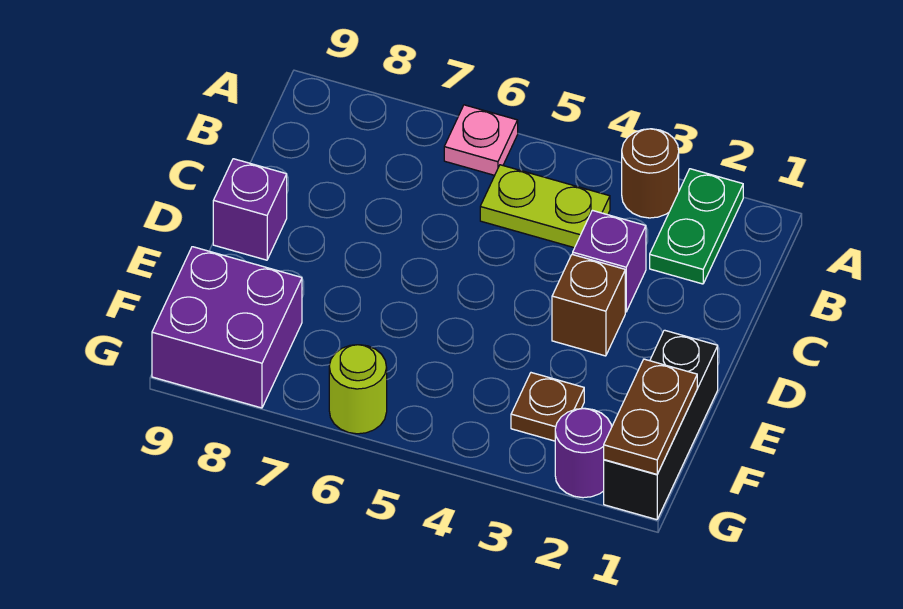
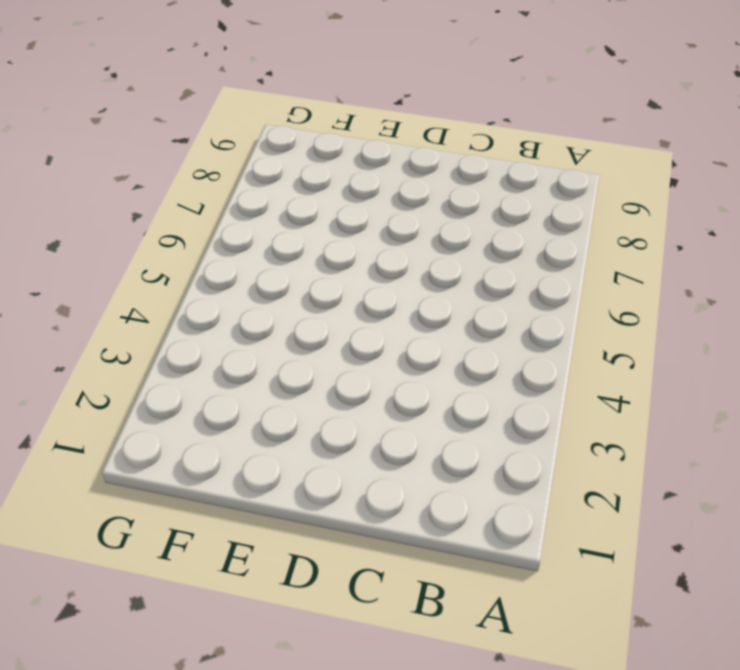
none -> green plate A2:B2 level 1
none -> brown round brick A3 level 1
none -> pink plate A6 level 1

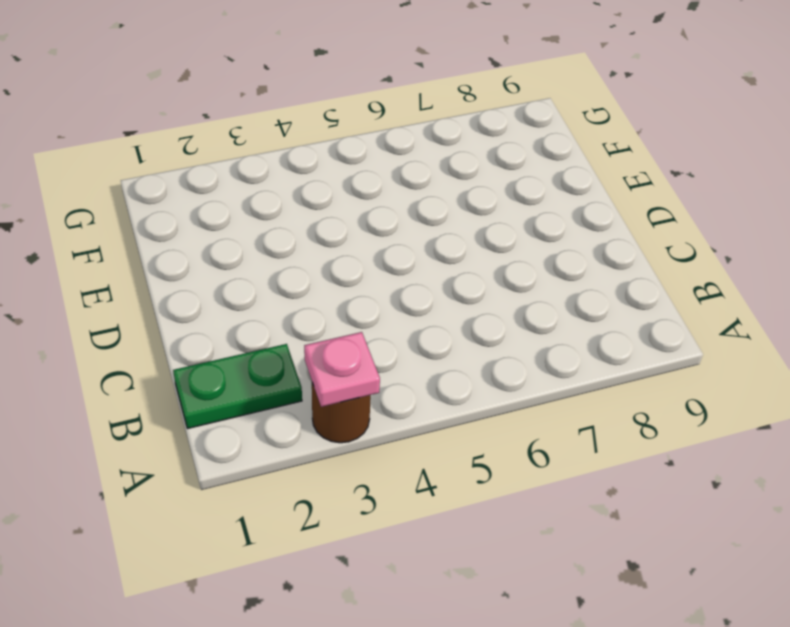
pink plate A3 level 2 -> pink plate A6 level 1
green plate B1:B2 level 1 -> green plate A2:B2 level 1
none -> lime plate B4:B5 level 1
none -> purple brick C3 level 1
none -> brown brick D3 level 1

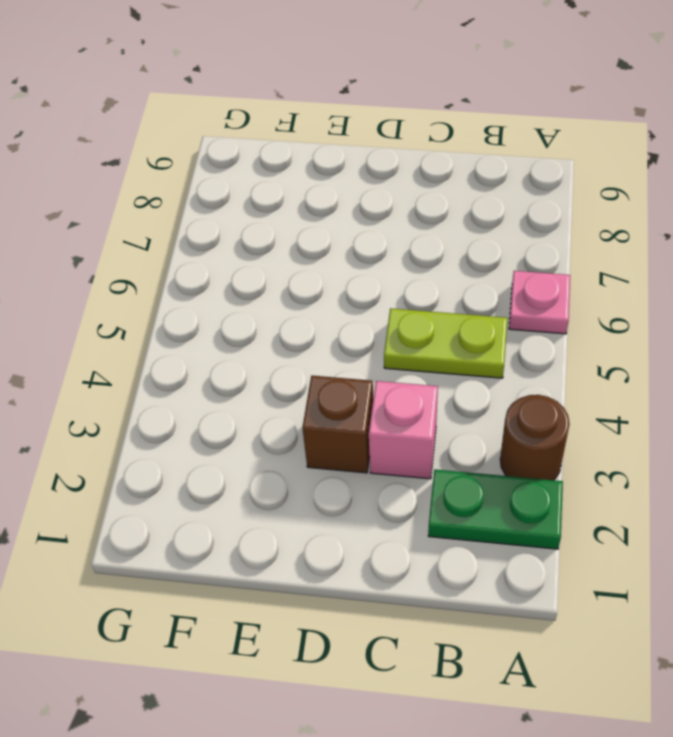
lime plate B5:C5 level 1 -> lime plate B4:B5 level 1
pink brick C3 level 1 -> purple brick C3 level 1
none -> purple brick D9 level 1
none -> black brick E1:G1 level 1
none -> brown plate F3 level 1

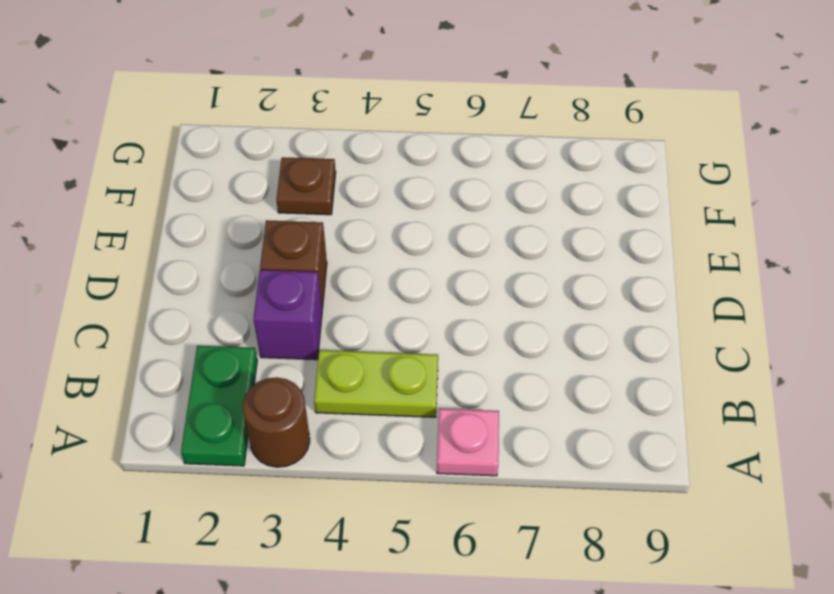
none -> purple brick D9 level 1
none -> black brick E1:G1 level 1
none -> purple brick F8:G9 level 1

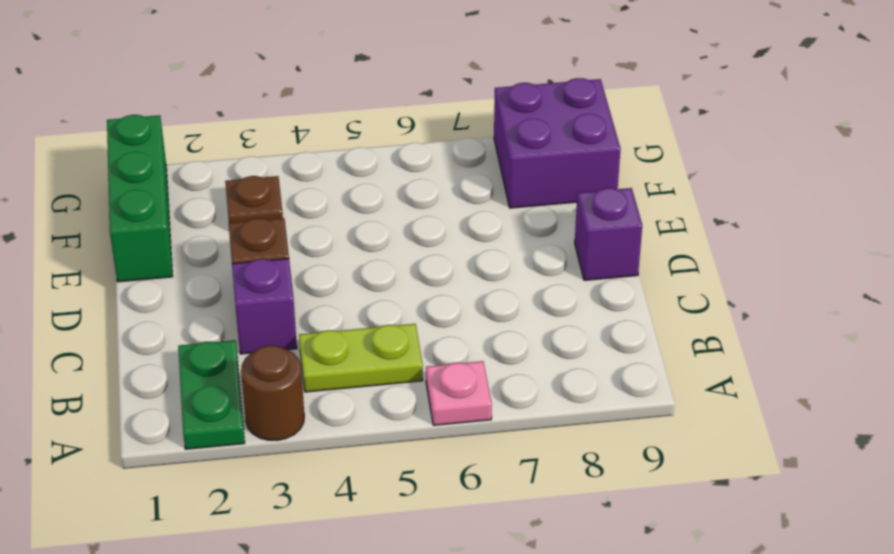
green brick E1:G1 level 1 -> black brick E1:G1 level 1
none -> purple round brick G2 level 1
none -> lime round brick G6 level 1
none -> brown plate F1:G1 level 2

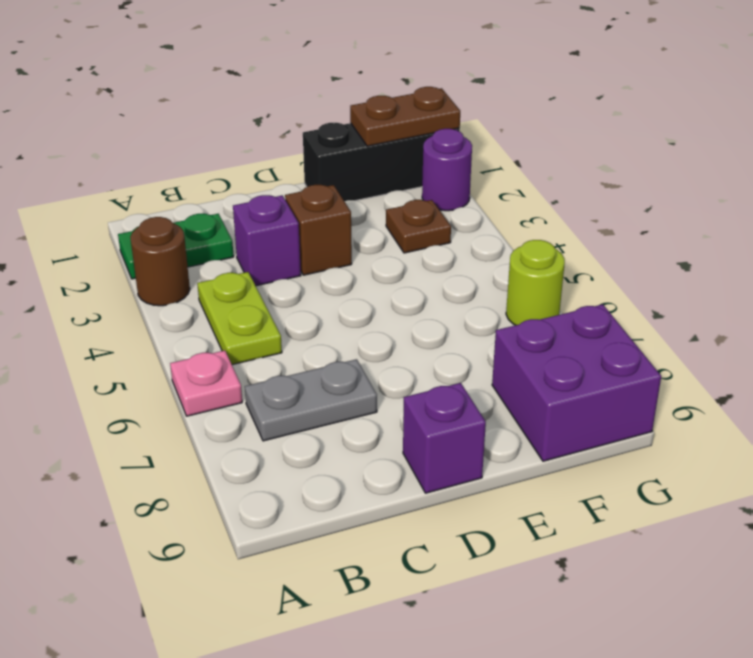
grey plate B7:C7 level 1 -> none

